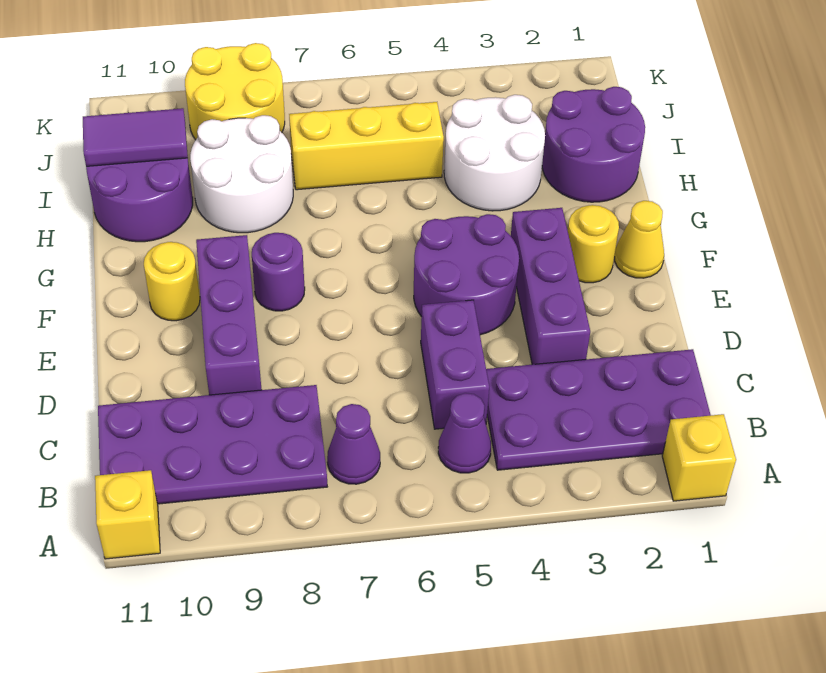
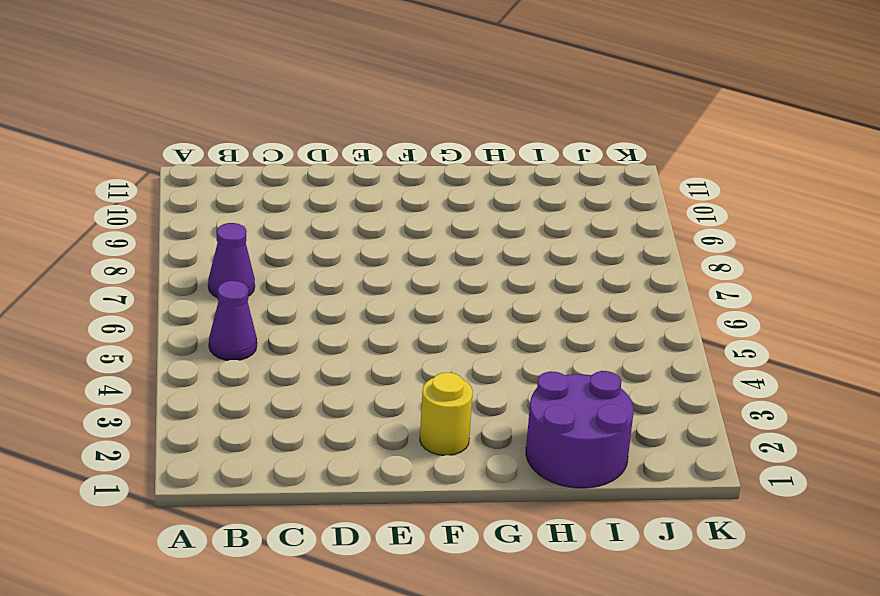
none -> yellow brick A1 level 1
none -> yellow brick A11 level 1
none -> purple plate B1:C4 level 1

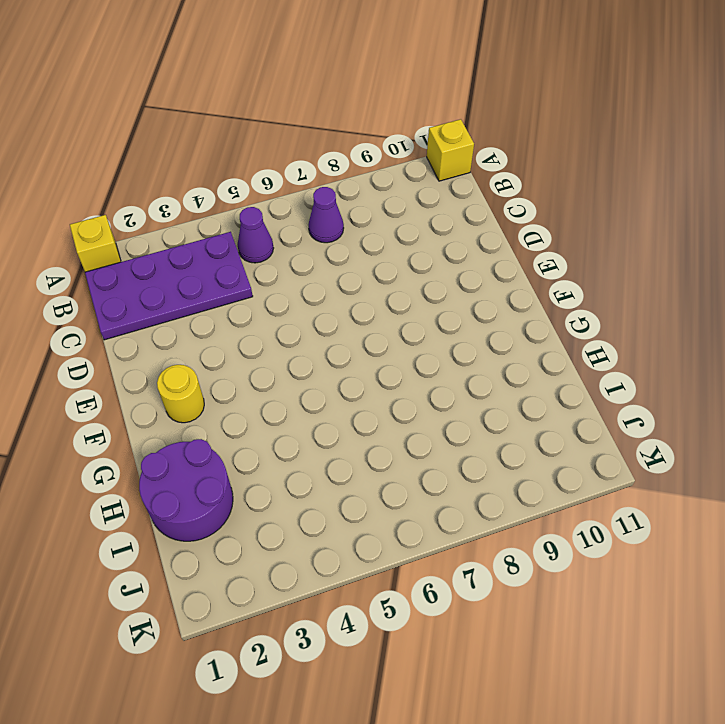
none -> purple plate B8:C11 level 1
none -> purple brick C5:D5 level 1
none -> purple brick D3:F3 level 1

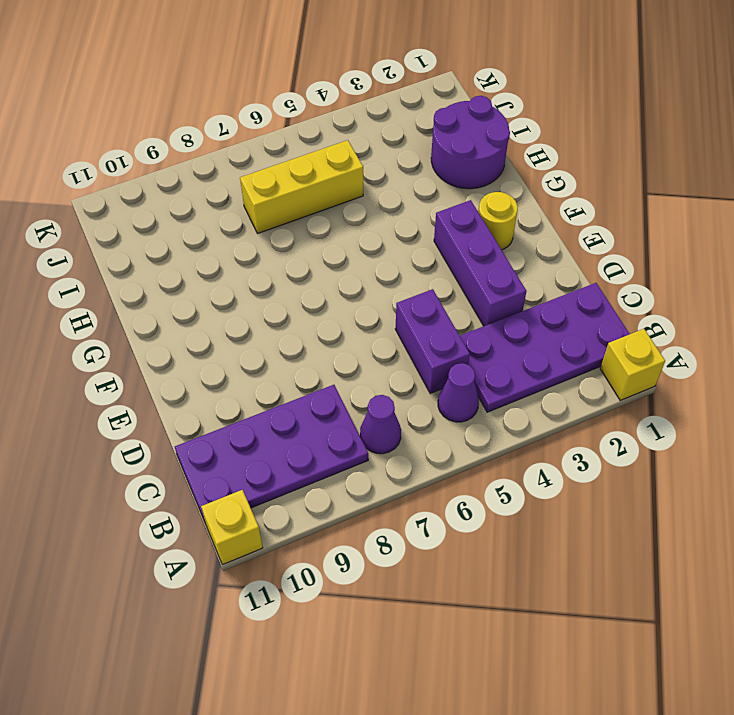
none -> purple brick D9:F9 level 1
none -> purple round brick E4:F5 level 1
none -> yellow cone F1 level 1

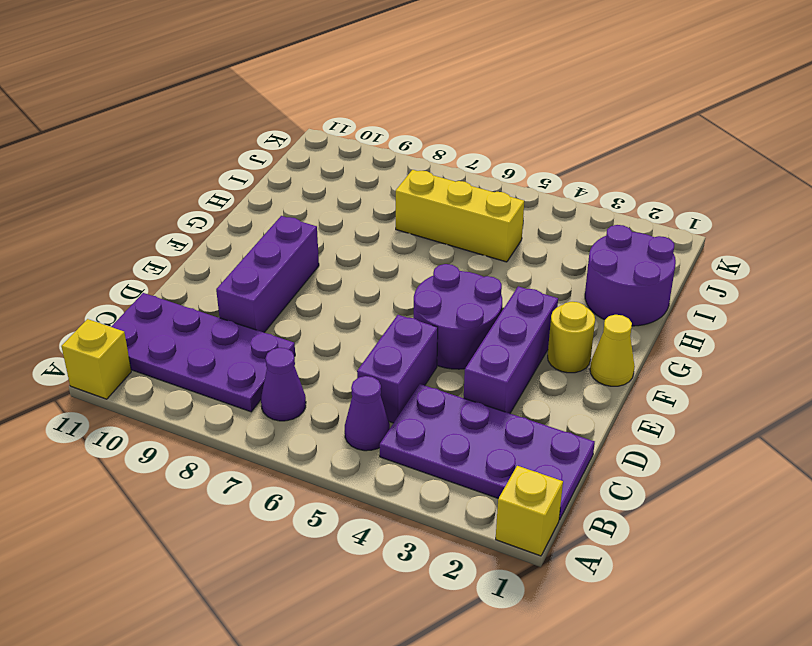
none -> purple round brick F8 level 1
none -> yellow round brick F10 level 1
none -> white round brick H3:I4 level 1

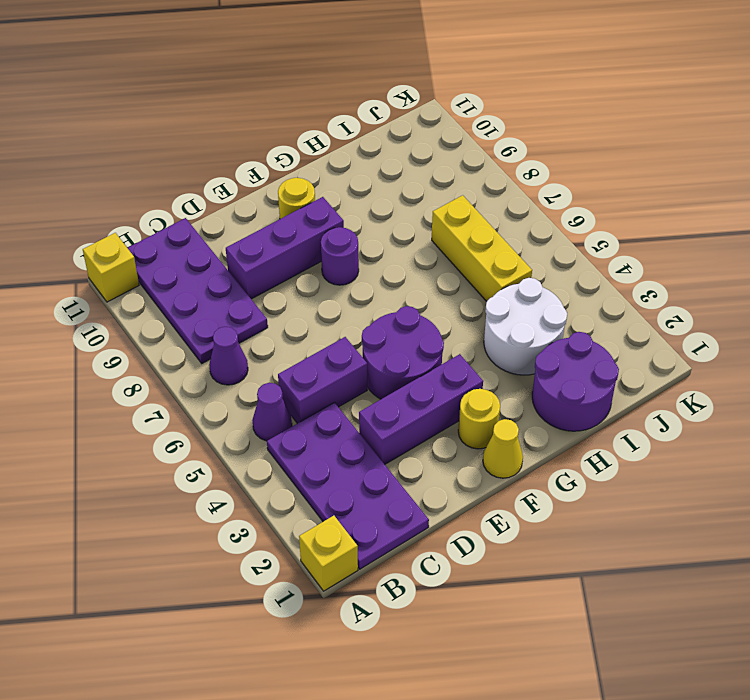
none -> white round brick H8:I9 level 1
none -> purple round brick H10:I11 level 1
none -> yellow round brick J8:K9 level 1

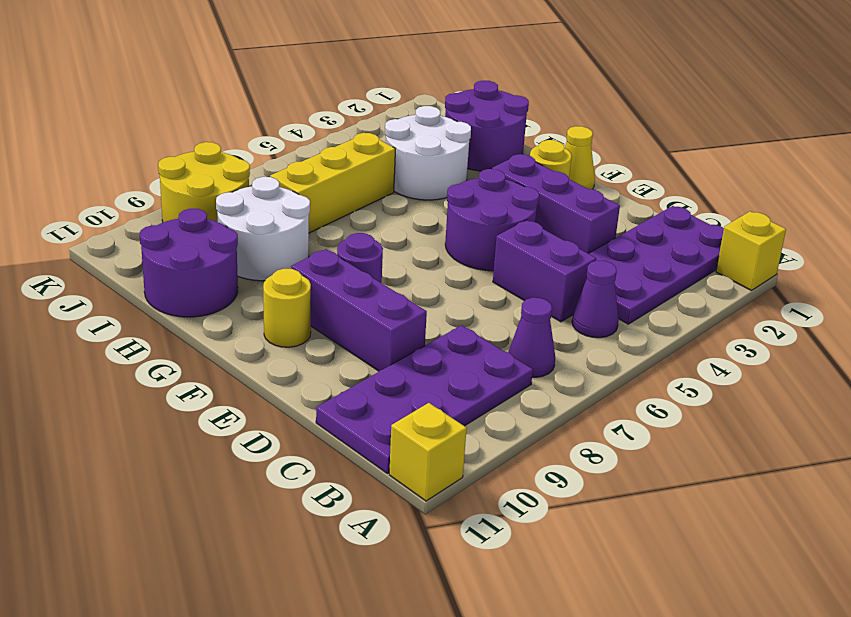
none -> purple tile I10:I11 level 2

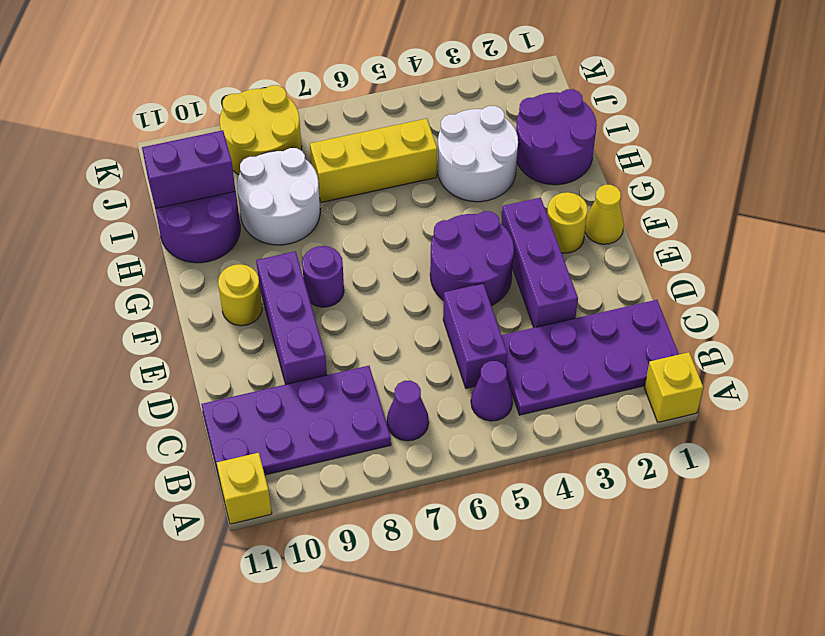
purple brick I10:I11 level 2 -> purple tile I10:I11 level 2

